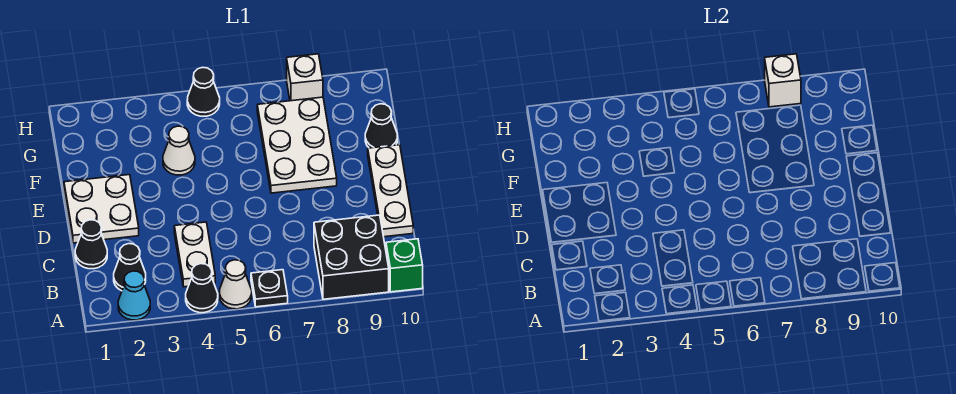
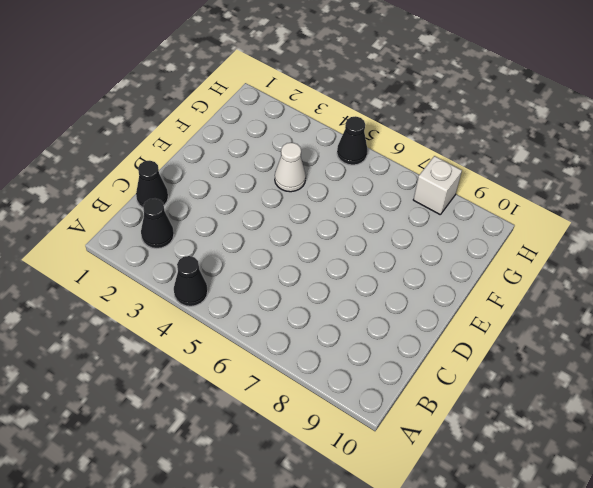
none -> cyan cone A2 level 1
none -> white cone A5 level 1
none -> black plate A6 level 1

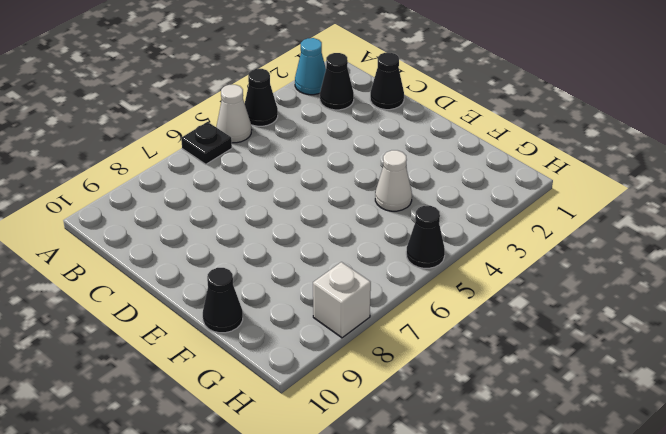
none -> black brick A8:B9 level 1
none -> green brick A10 level 1
none -> white plate B4:C4 level 1

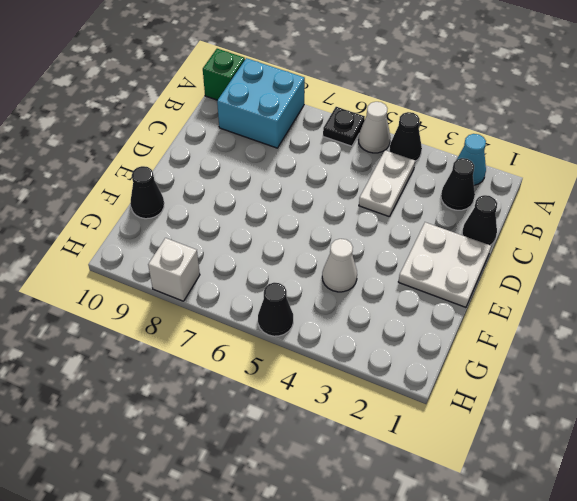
cyan brick A8:B9 level 1 -> black brick A8:B9 level 1
none -> white plate C10:E10 level 1
none -> white plate E7:G8 level 1
none -> white brick H8 level 2

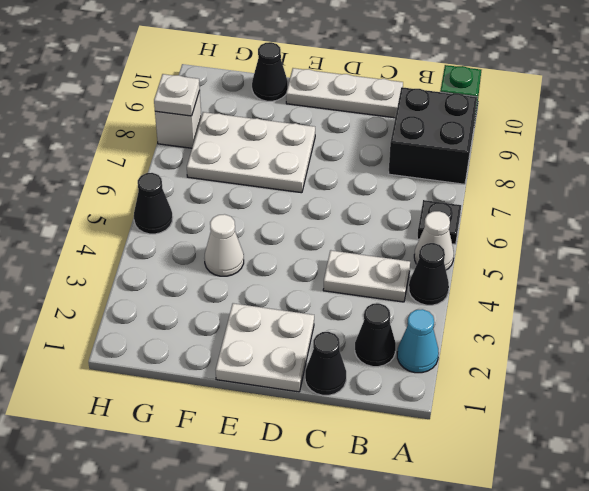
white plate H8 level 2 -> white brick H8 level 2

